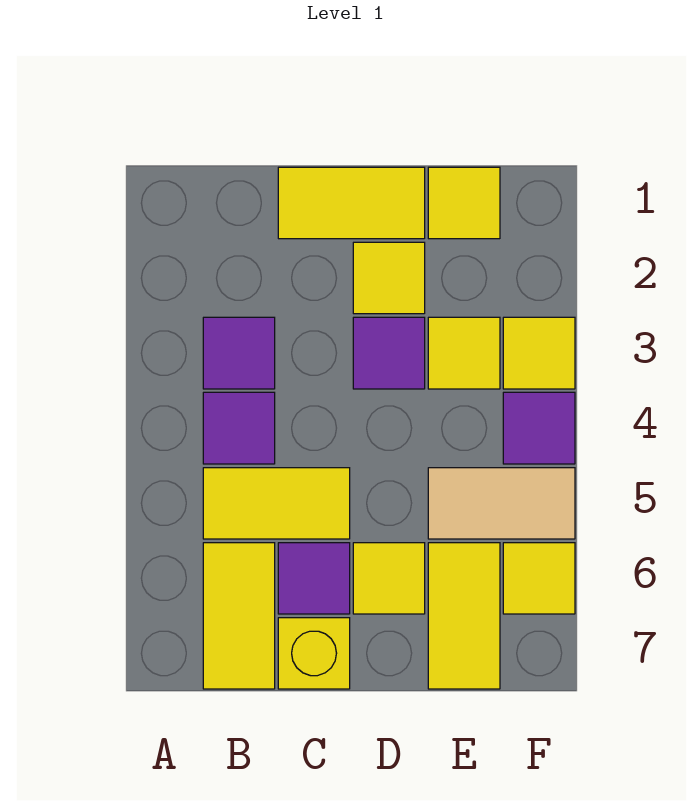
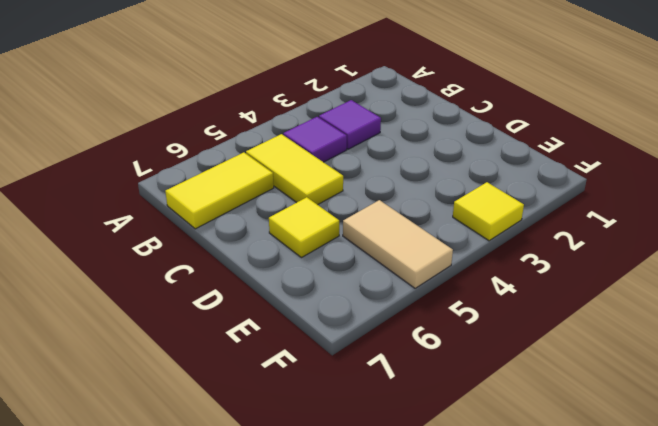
none -> yellow tile C1:D1 level 1
none -> purple tile C6 level 1
none -> yellow brick C7 level 1

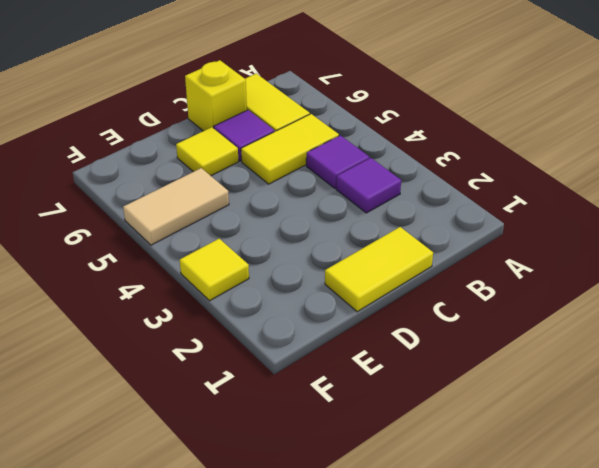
none -> yellow tile D2 level 1
none -> purple tile D3 level 1
none -> yellow tile E1 level 1

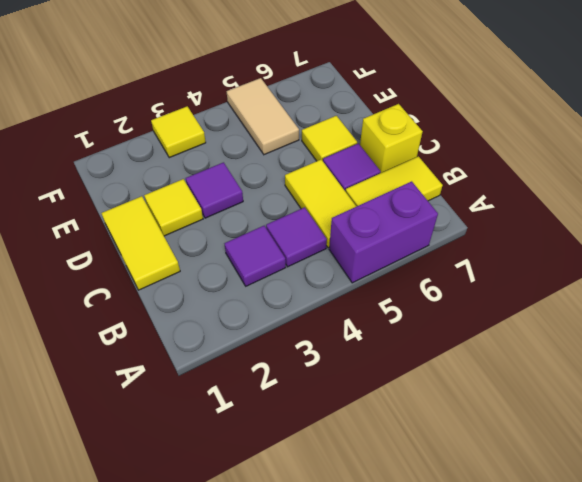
purple brick A5:A6 level 1 -> none
none -> yellow tile E1 level 1
none -> yellow tile E3 level 1
none -> yellow tile E6:E7 level 1

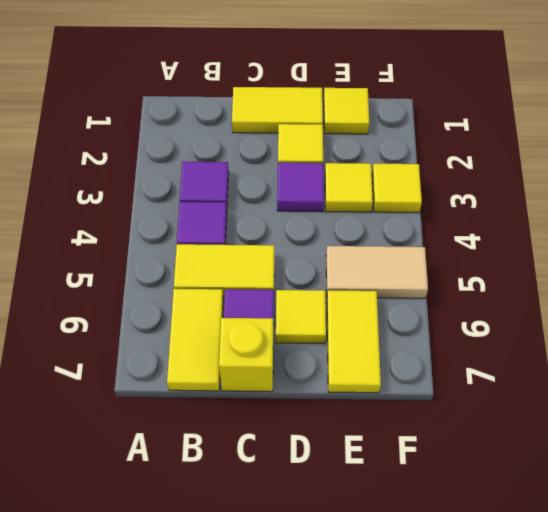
none -> purple tile F4 level 1
none -> yellow tile F6 level 1

